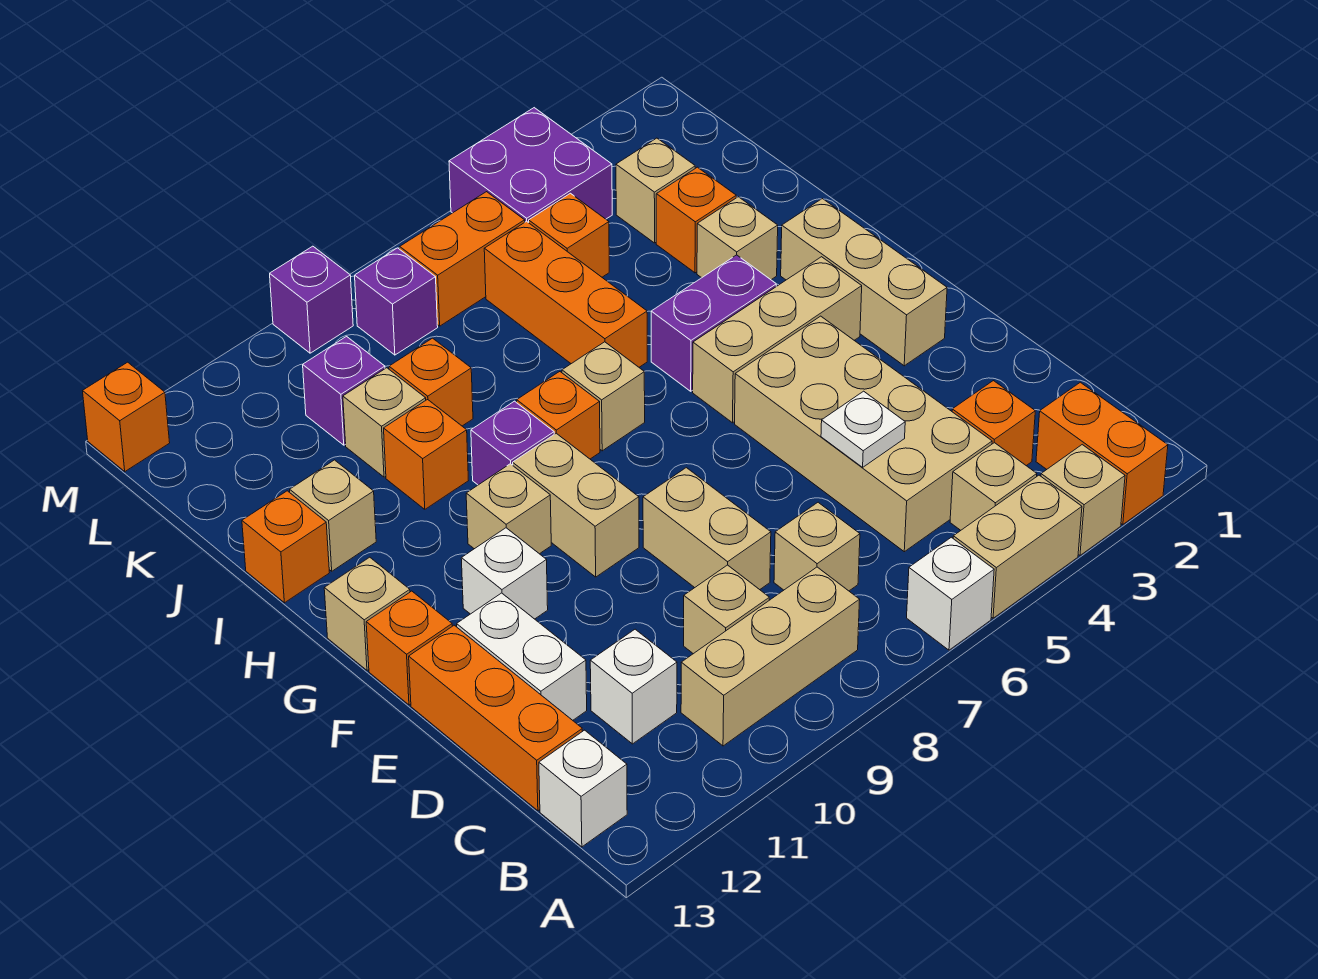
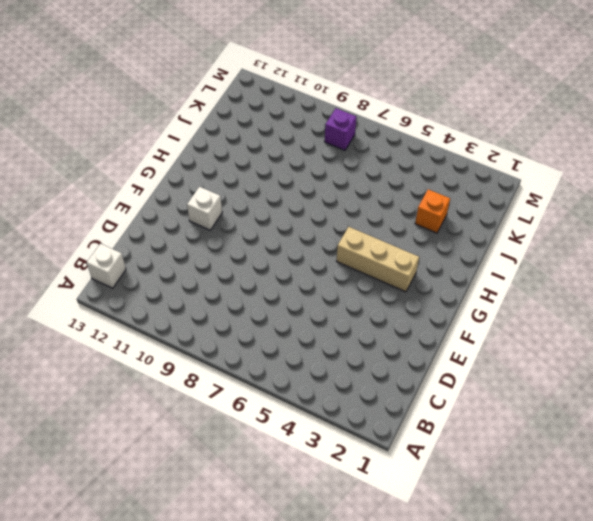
none -> orange brick A2:B2 level 1
none -> tan brick A3 level 1
none -> tan brick A4:A5 level 1
none -> white brick A6 level 1

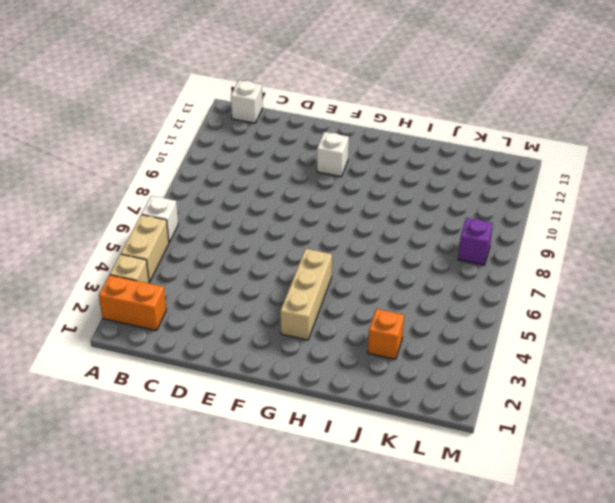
none -> tan brick B4 level 1
none -> tan brick B8:B10 level 1
none -> orange brick C3 level 1
none -> tan brick C4:F5 level 1

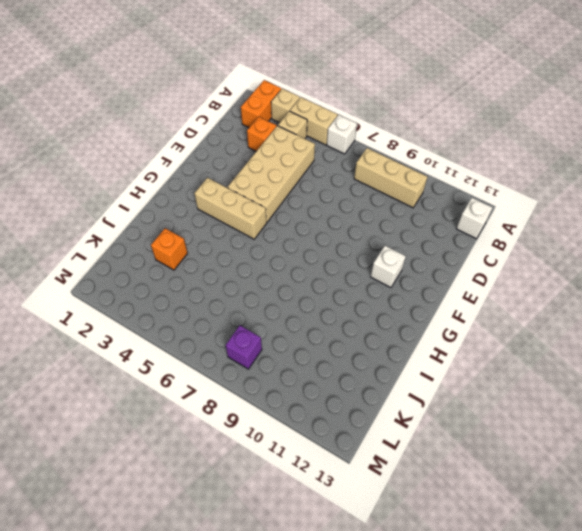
none -> tan brick C7 level 1
none -> tan brick C9 level 1
none -> white brick C11 level 1
none -> orange brick C13:E13 level 1

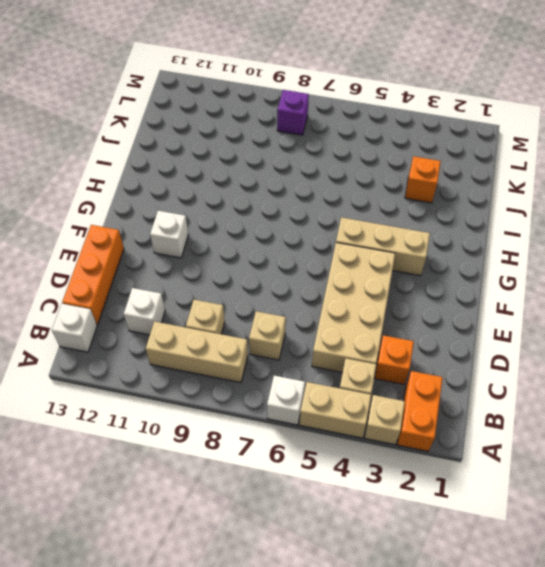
none -> tan brick D8:E8 level 1
none -> white brick D12:E12 level 1
none -> tan brick F2:H2 level 1
none -> tan brick F9:G9 level 1

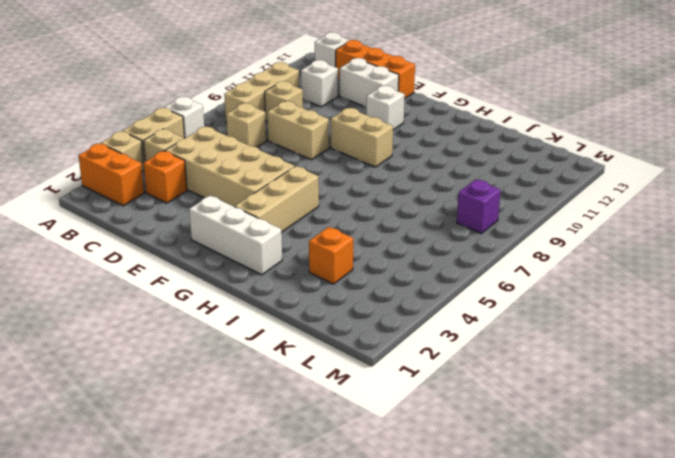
white brick F2:H2 level 1 -> tan brick F2:H2 level 1
none -> orange brick F13 level 1
none -> tan brick G10 level 1
none -> tan brick G13 level 1
none -> purple brick H4:H5 level 1

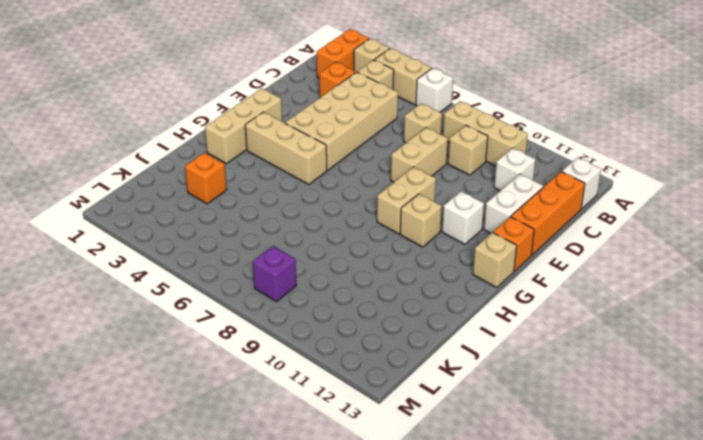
none -> purple brick H4:H5 level 1
none -> tan brick H7 level 1
none -> orange brick H8 level 1
none -> purple brick H9 level 1

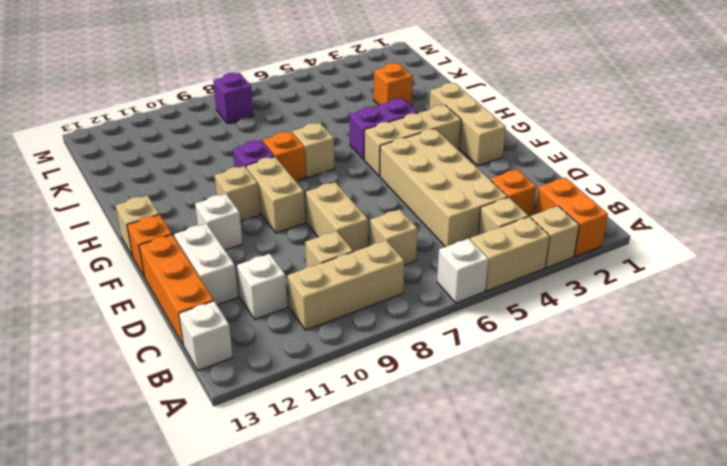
none -> tan brick I3 level 1
none -> orange brick I6:K6 level 1
none -> orange brick I10 level 1
none -> tan brick I12 level 1

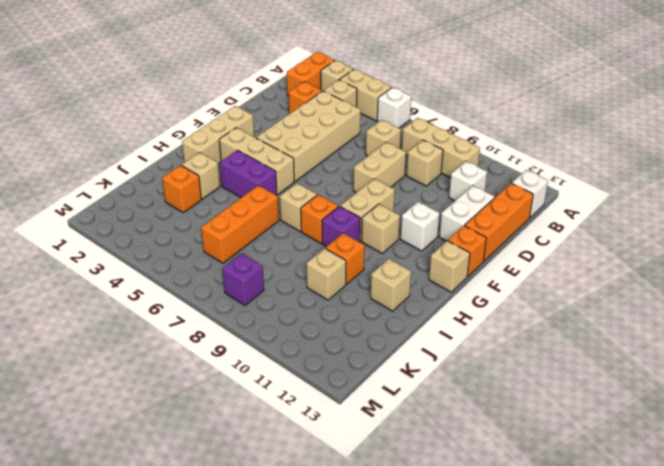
none -> orange brick I13 level 1
none -> orange brick J9 level 1
none -> tan brick K3 level 1
none -> orange brick K5 level 1

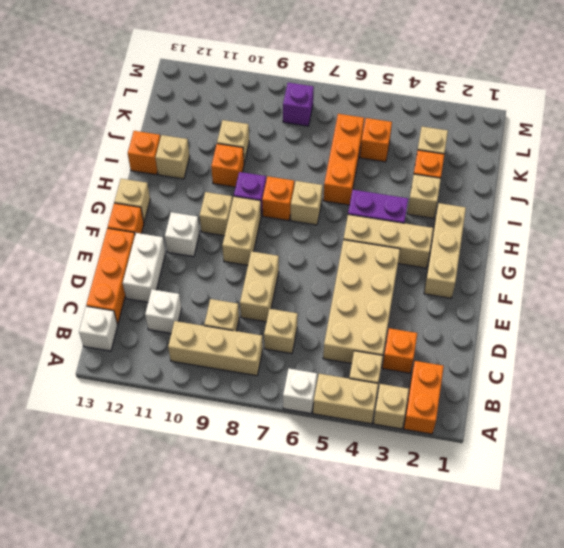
none -> orange brick J9 level 1
none -> purple brick K10 level 1
none -> purple brick L4:M5 level 1
none -> orange brick L6:L7 level 1

